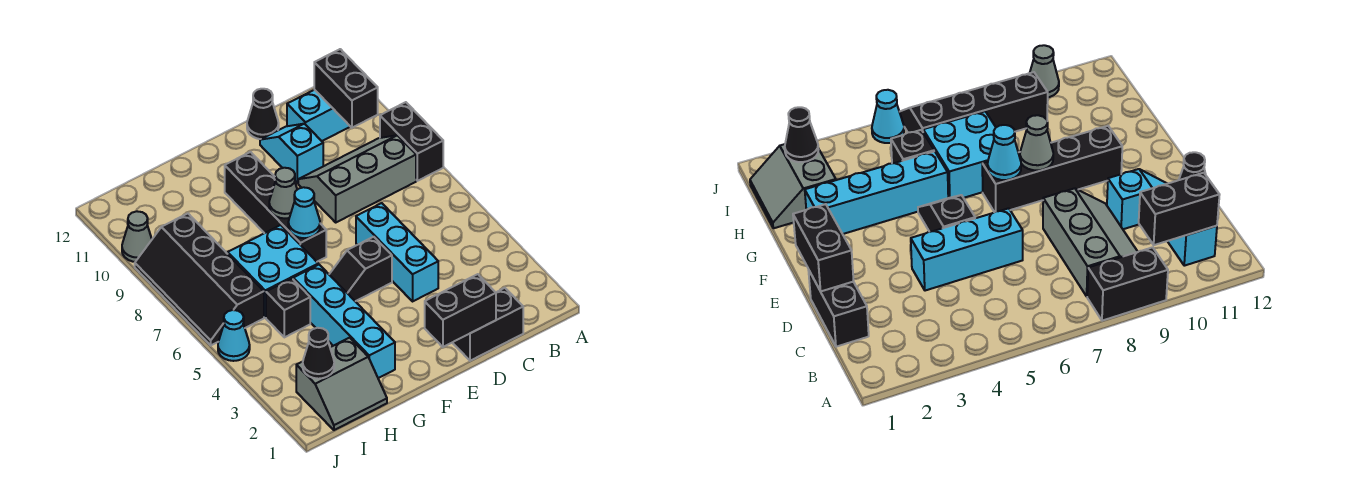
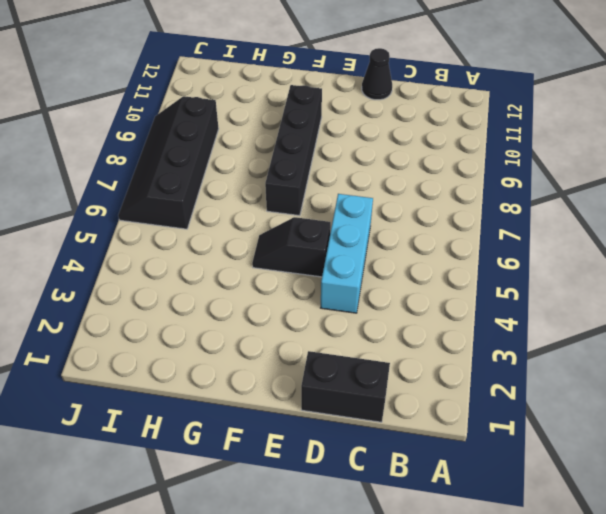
none -> black brick A8:A9 level 1
none -> grey slope B8:D9 level 1 top 8
none -> cyan brick B11:C11 level 1

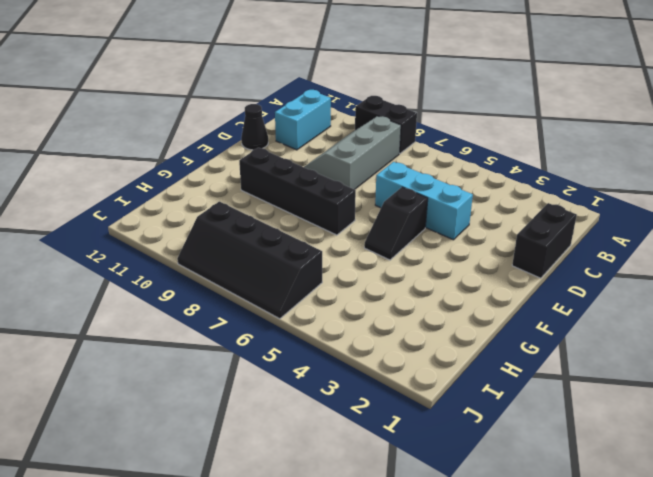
none -> cyan slope D10:D11 level 1 top 10
none -> cyan brick G2:G5 level 1
none -> cyan brick G6:H7 level 1

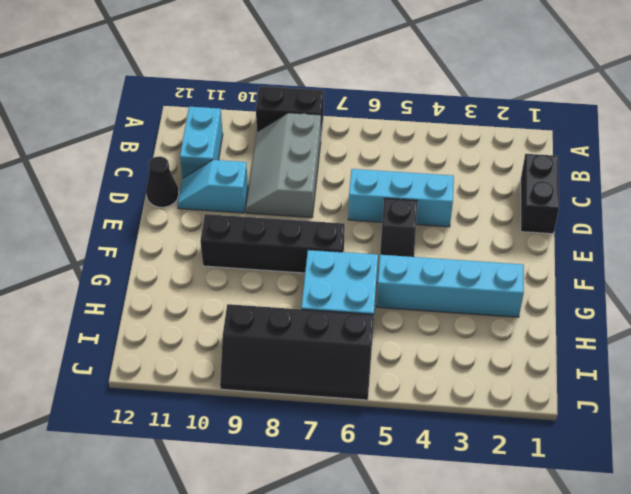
none -> grey slope H1:I2 level 1 top 2
none -> black brick H5 level 1
none -> cyan cone J5 level 1

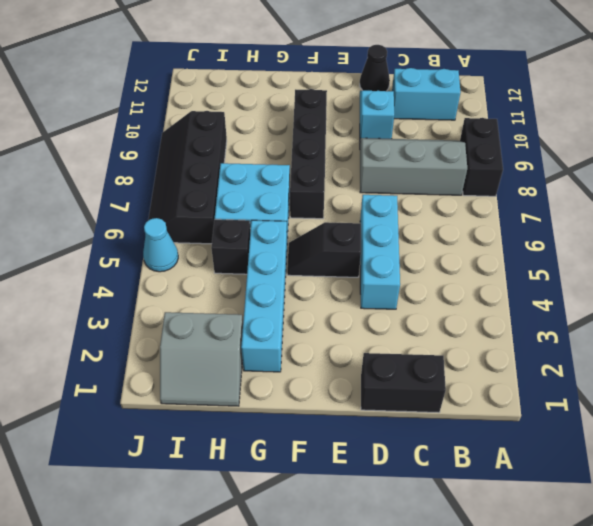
none -> grey cone J10 level 1
none -> black brick B10:B11 level 2
none -> black brick D1:E1 level 2

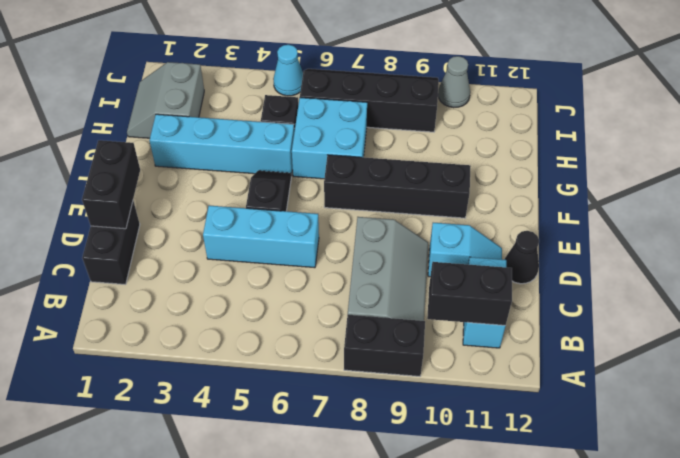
none -> cyan cone F7 level 2
none -> grey cone F8 level 2
none -> black cone I2 level 2

